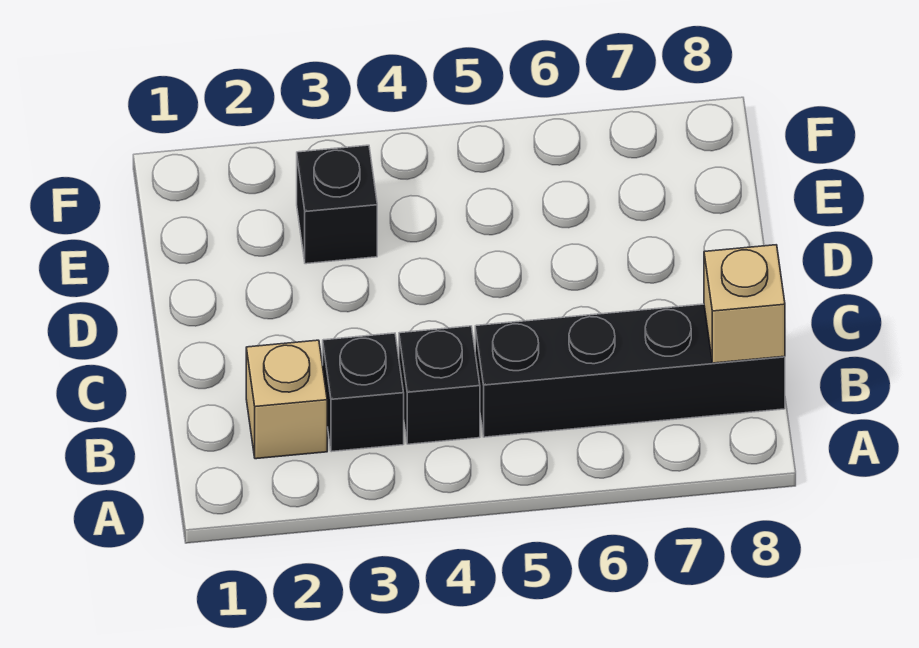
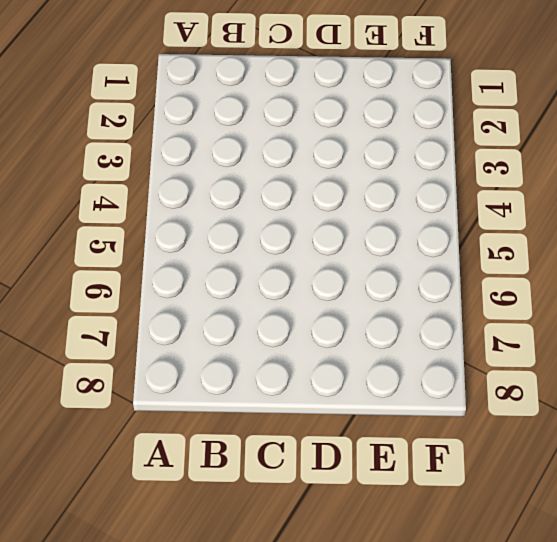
none -> tan brick B2 level 1
none -> black brick B3 level 1

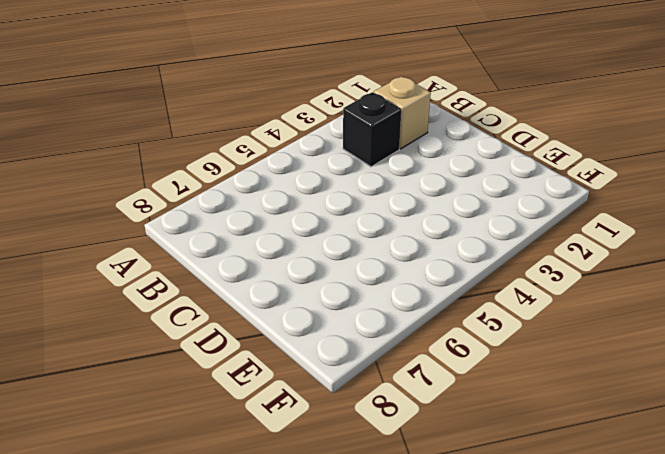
none -> black brick B4 level 1
none -> black brick B5:B8 level 1

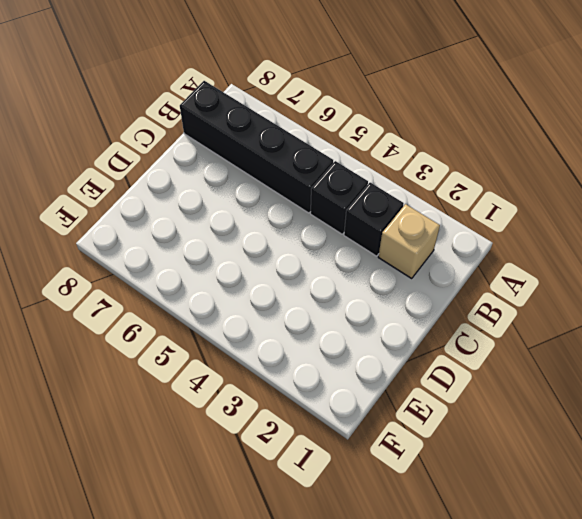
none -> black brick E3 level 1
none -> tan brick B8 level 2

